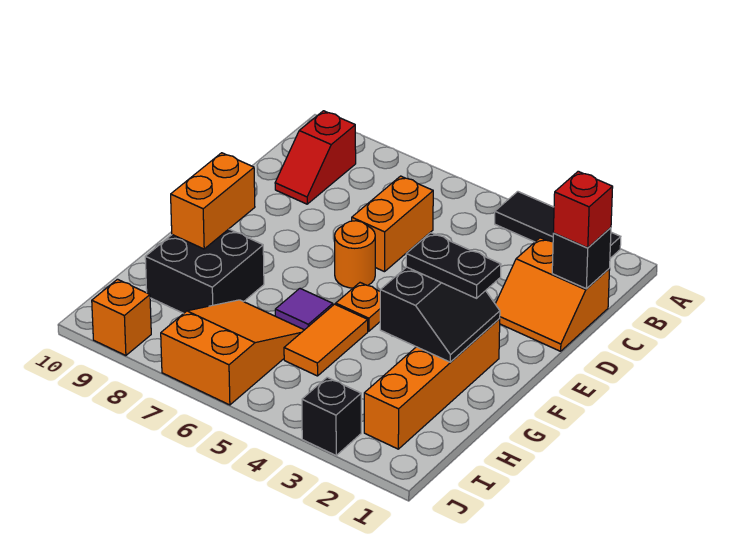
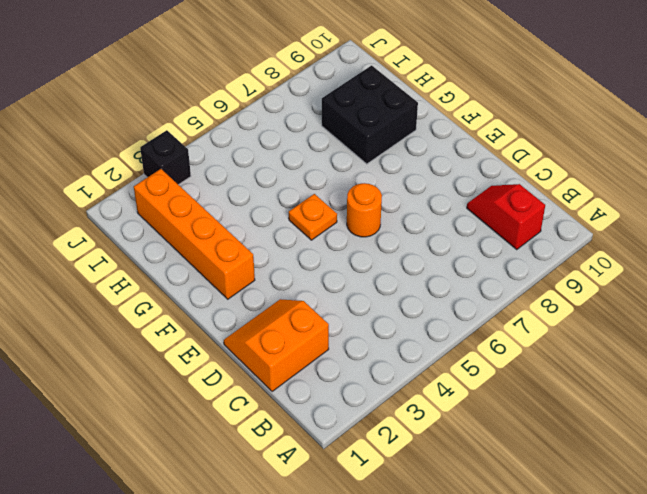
none -> black tile A2:A4 level 1
none -> orange brick C6:D6 level 1
none -> orange tile G5:H5 level 1

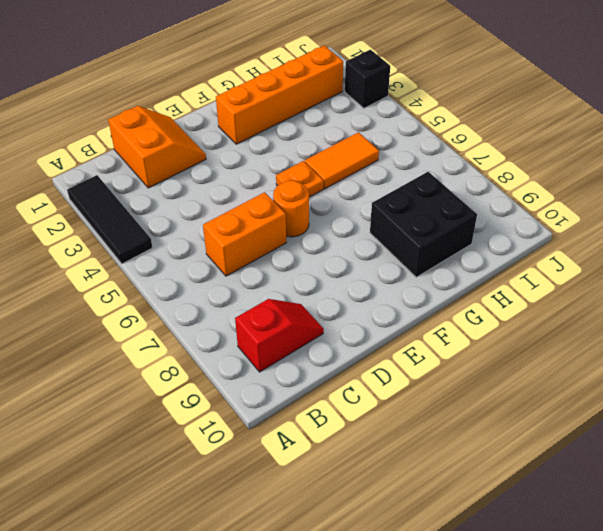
none -> purple tile G6 level 1
none -> orange slope H6:J7 level 1 top J
none -> orange brick J9 level 1

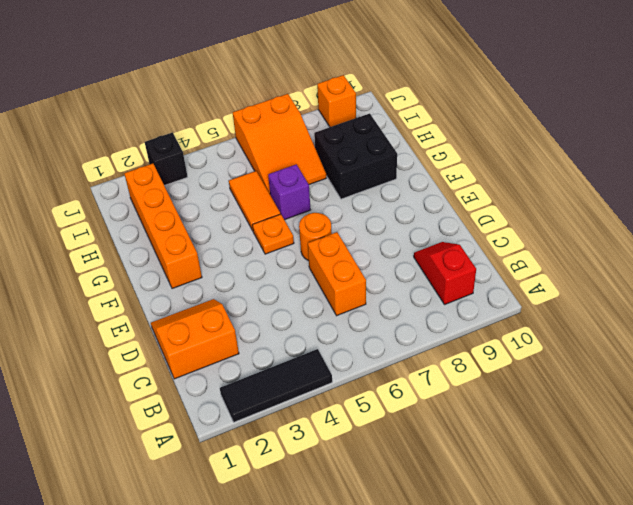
purple brick G6 level 1 -> purple tile G6 level 1
none -> black brick C1 level 2
none -> black slope F2:G3 level 2 top 3
none -> orange brick F9:G9 level 2

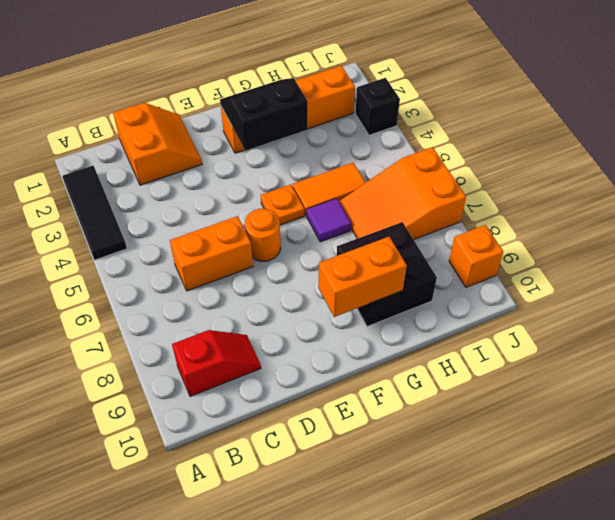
none -> black brick C1 level 2
none -> red brick C1 level 3
none -> black plate F2:F3 level 3

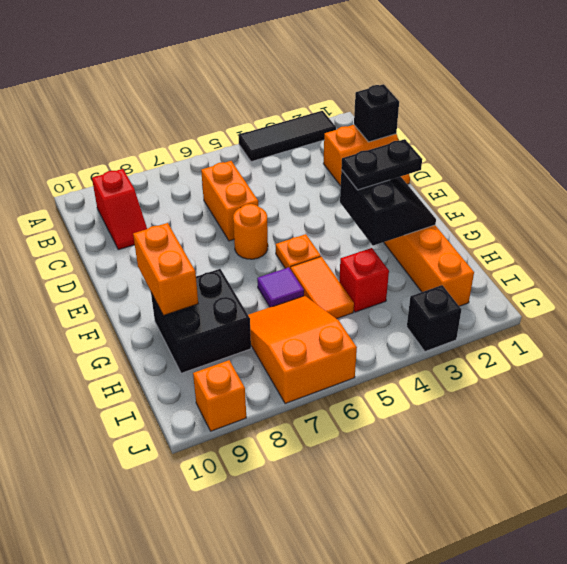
red brick H4 level 1 -> red brick C1 level 3

